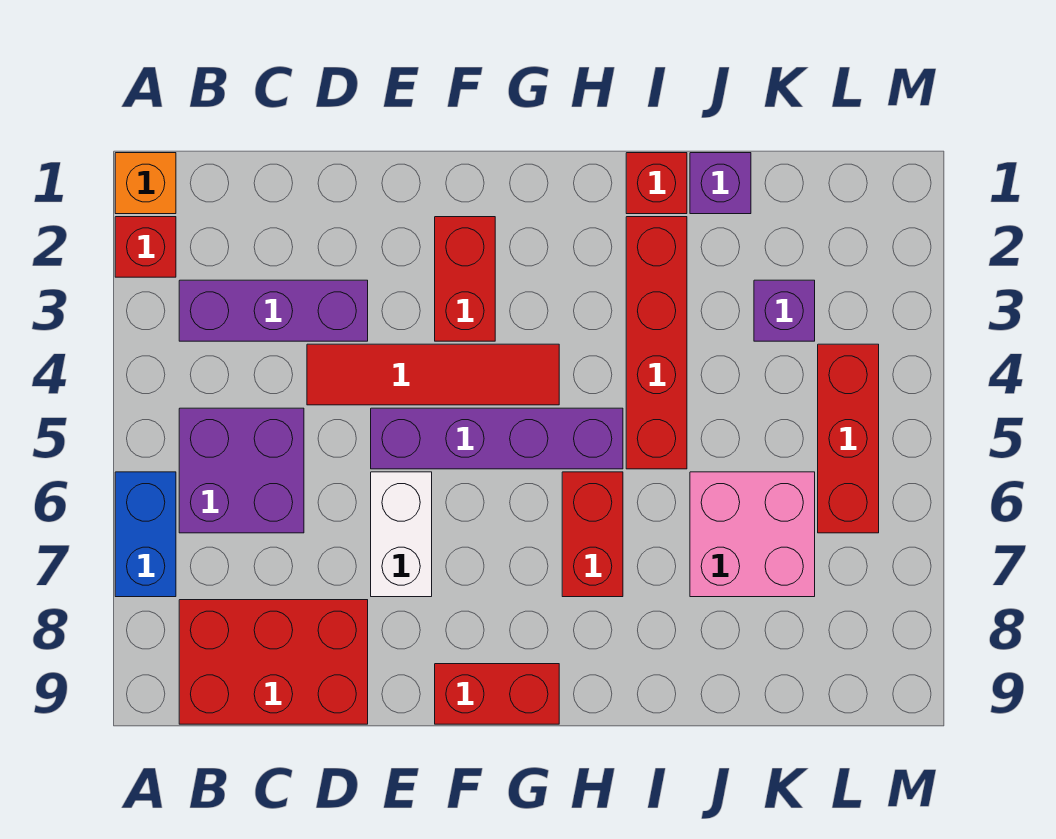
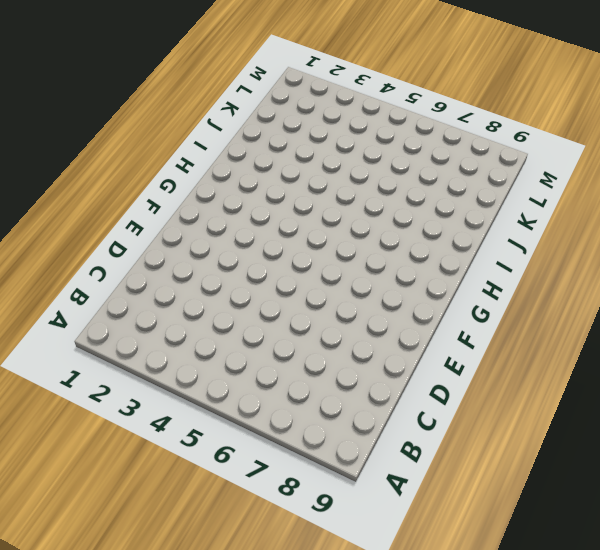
none -> orange brick A1 level 1
none -> red brick A2 level 1
none -> blue brick A6:A7 level 1

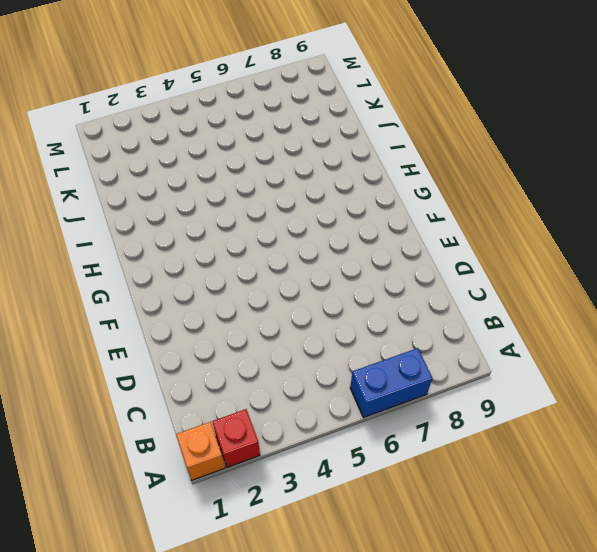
none -> purple brick B3:D3 level 1
none -> purple brick B5:C6 level 1
none -> red brick B8:D9 level 1

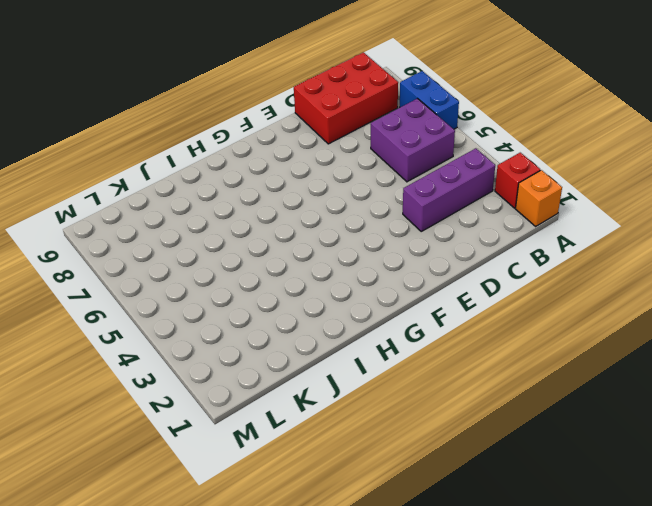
none -> red tile D4:G4 level 1
none -> purple brick E5:H5 level 1
none -> white brick E6:E7 level 1

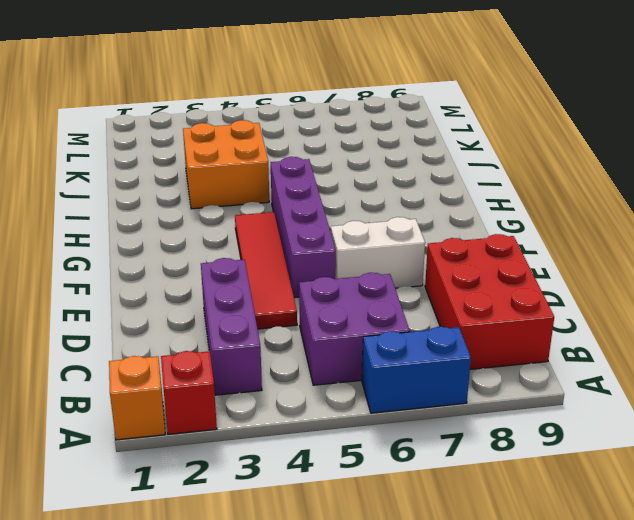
orange brick I3:J4 level 1 -> red brick I2:I5 level 1
none -> red brick F2:F3 level 1
none -> red brick F9:G9 level 1
none -> red brick H6:H7 level 1

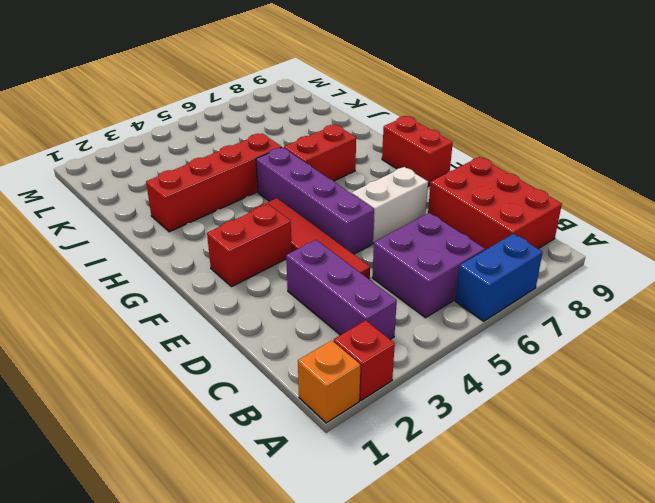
none -> red brick I1 level 1
none -> purple brick J1 level 1
none -> pink brick J6:K7 level 1

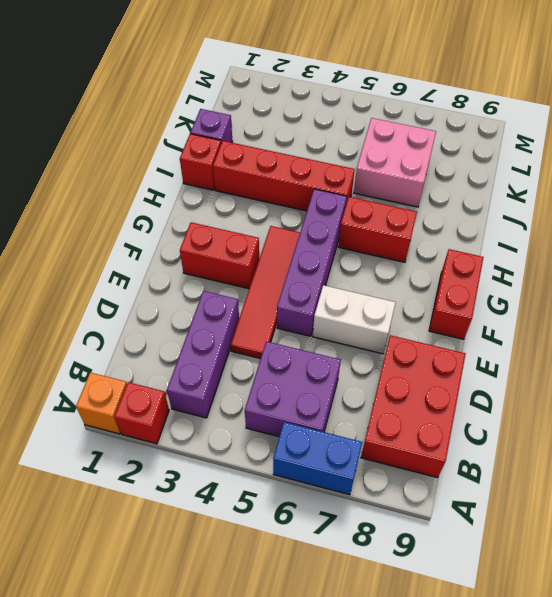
none -> purple brick K3 level 1
none -> red brick L4:L6 level 1

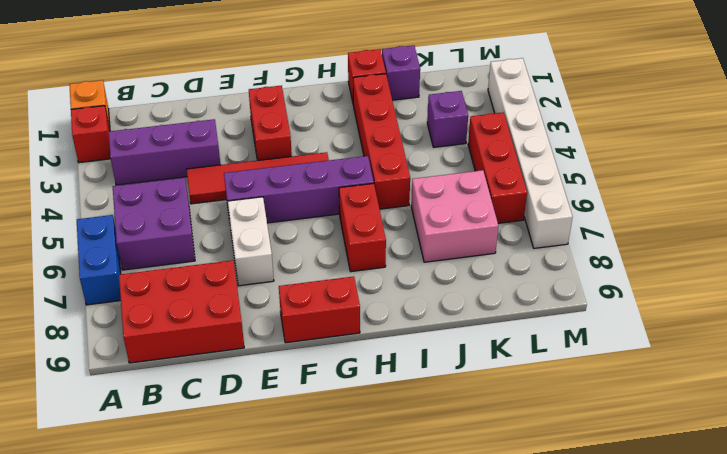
white brick M2:M7 level 1 -> none

